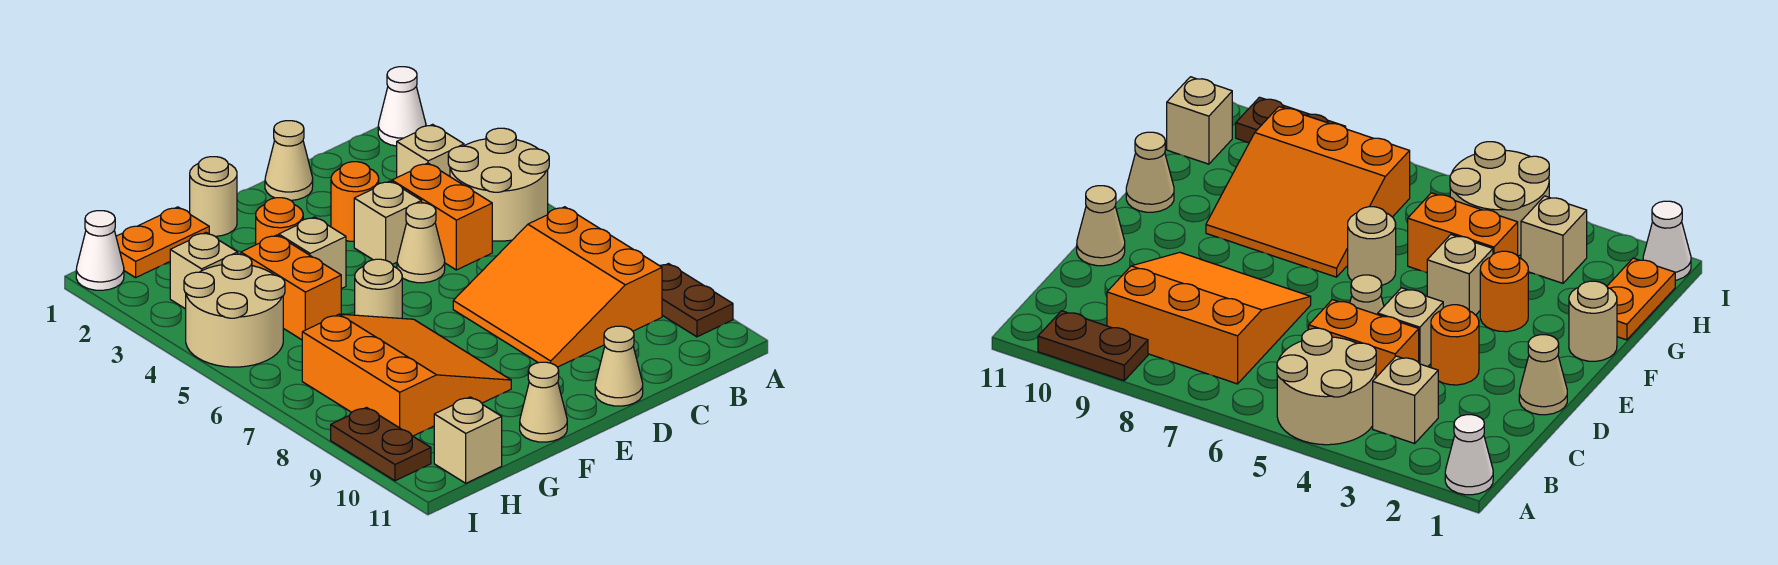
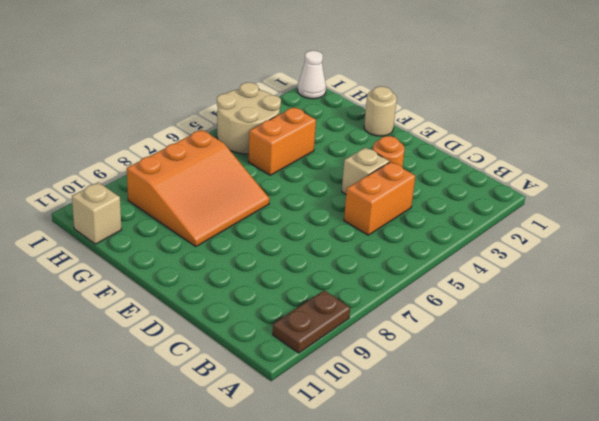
none -> white cone A1 level 1
none -> tan round brick A4:B5 level 1
none -> tan brick B3 level 1

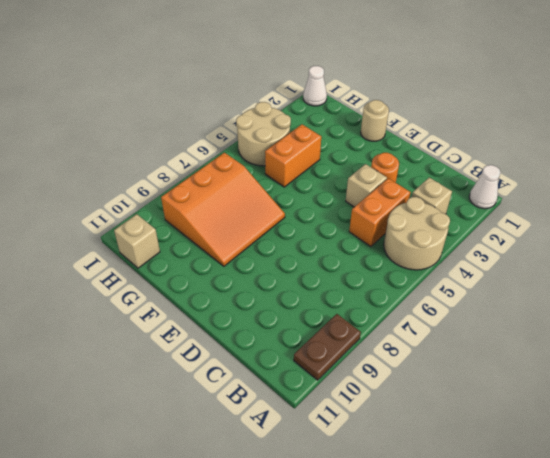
none -> orange slope B7:D9 level 1 top B
none -> tan cone D1 level 1
none -> tan cone D5 level 1

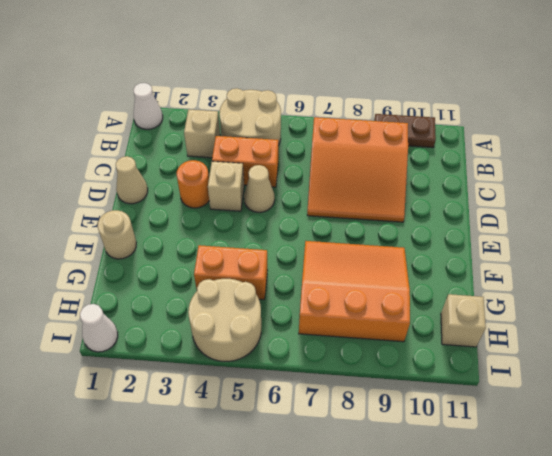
none -> tan cone D11 level 1
none -> orange round brick F3 level 1
none -> tan brick F4 level 1

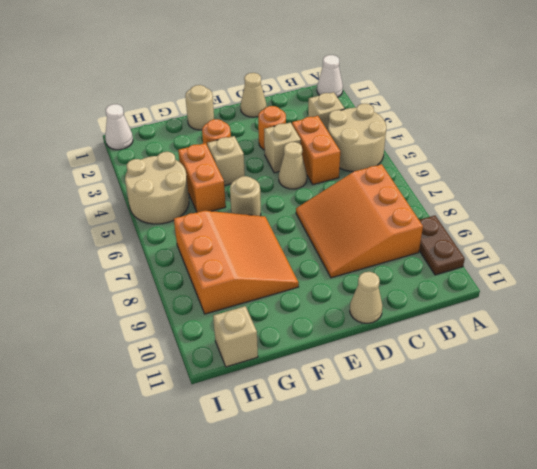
none -> tan cone F11 level 1
none -> orange plate G1:H1 level 1
none -> tan brick H3 level 1

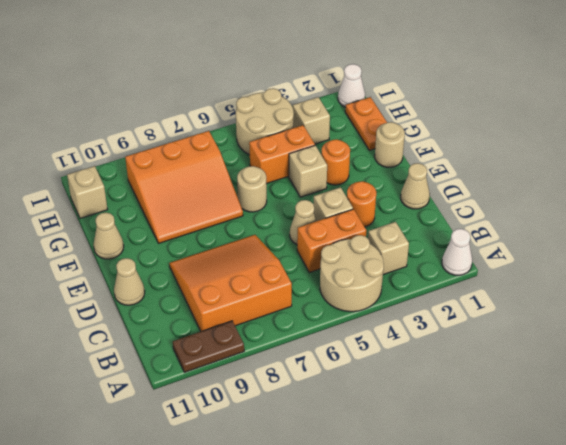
none -> brown plate I9:I10 level 1

